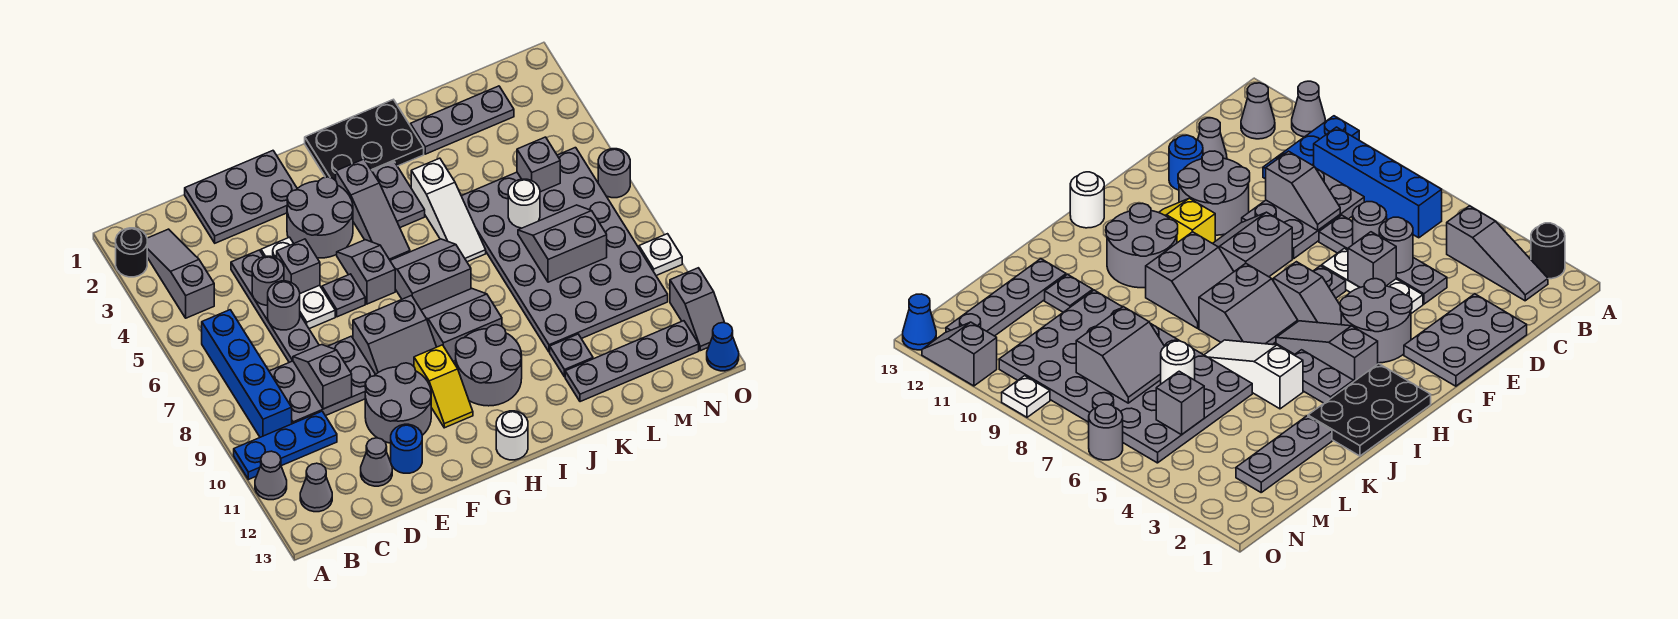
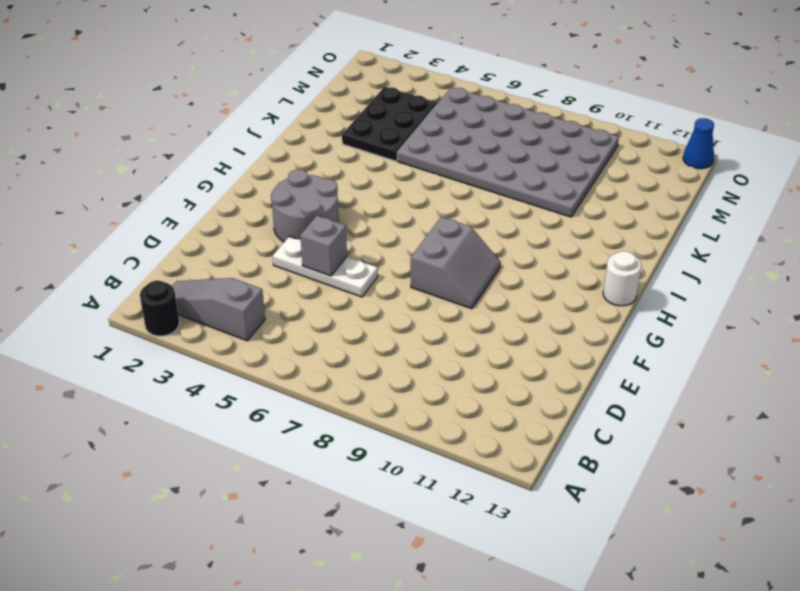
black plate K3:M4 level 1 -> black plate H1:J2 level 1
none -> blue plate A10:C10 level 1
none -> grey cone A11 level 1
none -> blue brick B6:B9 level 1
none -> grey cone B12 level 1

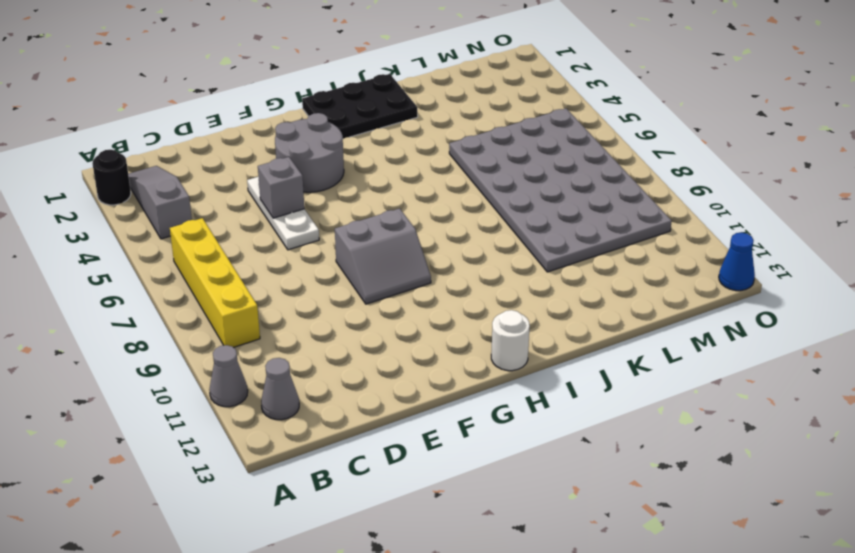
yellow brick B6:B9 level 1 -> blue brick B6:B9 level 1
none -> blue plate A10:C10 level 1
none -> grey plate C8:E9 level 1
none -> grey plate D1:F2 level 1
none -> grey plate D4:D7 level 1

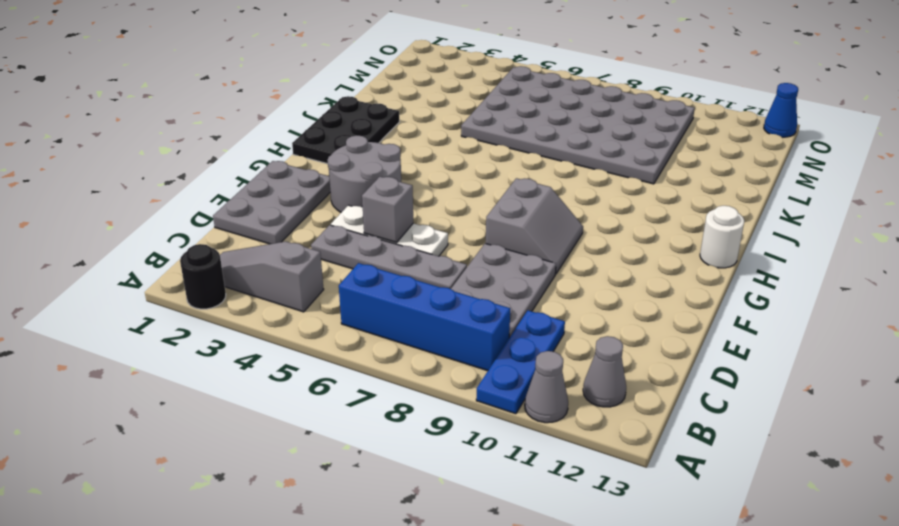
none -> grey cone D12 level 1
none -> grey round brick E10:F11 level 1
none -> blue round brick E12 level 1
none -> grey plate F6 level 1

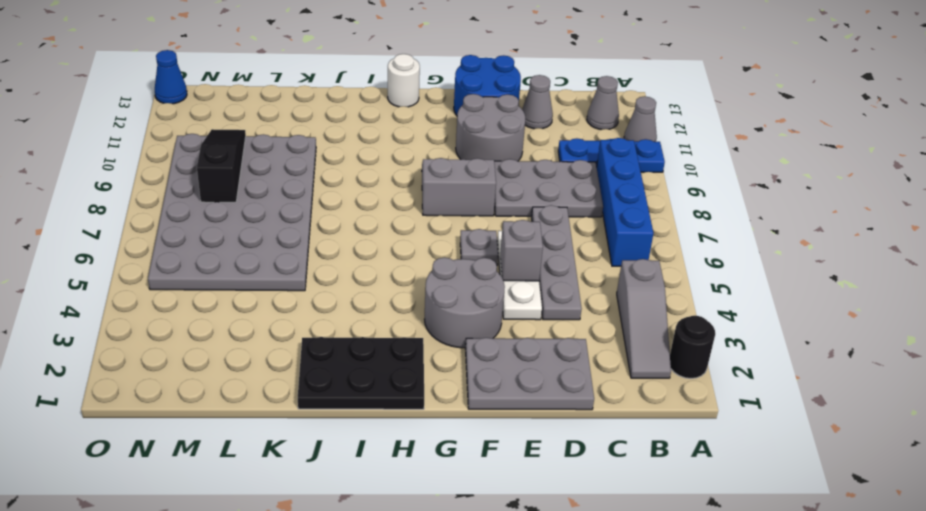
blue round brick E12:F13 level 1 -> blue round brick E12 level 1
black slope M8:M10 level 2 top 8 -> grey slope L7:M8 level 2 top 8
none -> grey slope G5:G6 level 1 top 6
none -> yellow slope G10:G11 level 1 top 10
none -> grey slope H3:H5 level 1 top 3
none -> grey slope H6:I7 level 1 top 7

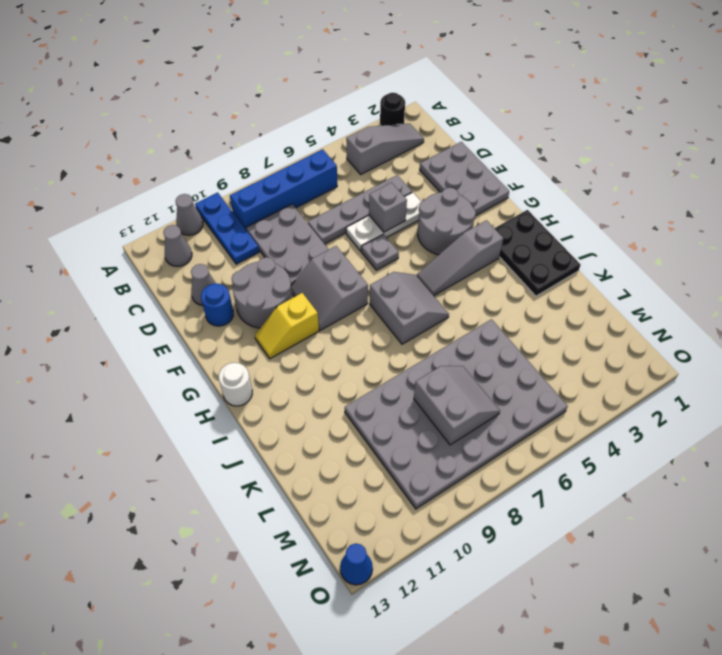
none -> grey slope G5:G6 level 1 top 6
none -> grey slope H8:I9 level 1 top 9
none -> grey round brick H10:I11 level 1
none -> grey plate I3:I4 level 1

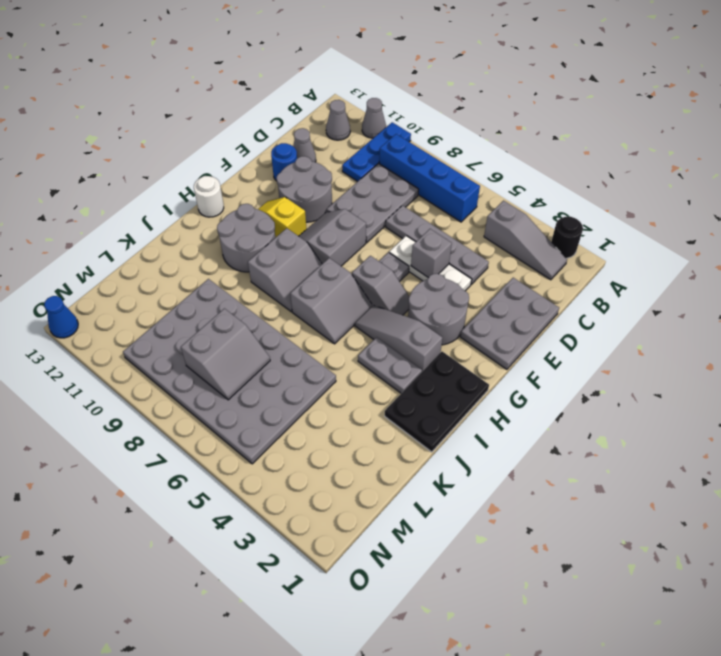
none -> white slope J4:J6 level 1 top 4
none -> grey plate K2:M2 level 1
none -> grey plate K11 level 1
none -> grey plate K12:N12 level 1

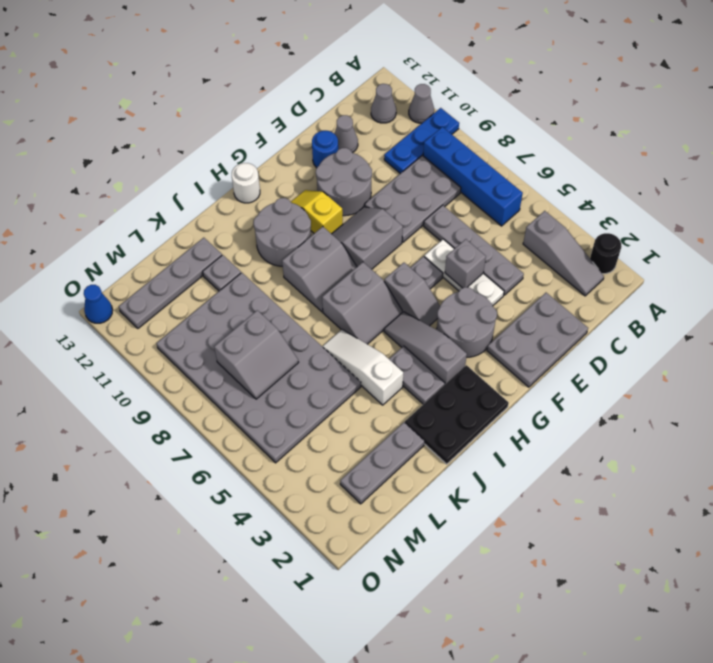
none -> grey round brick O6 level 1
none -> white plate O9 level 1
none -> grey slope O11:O12 level 1 top 11
none -> grey round brick D5 level 2

